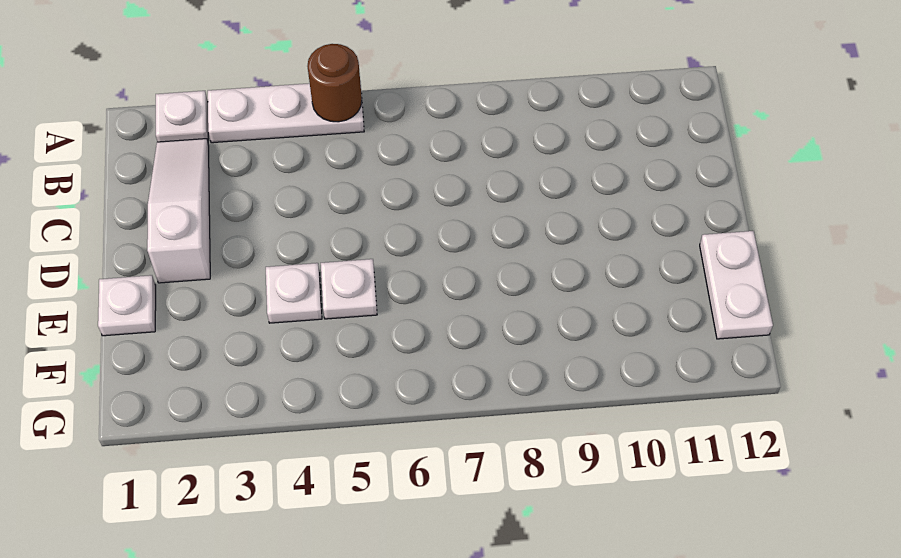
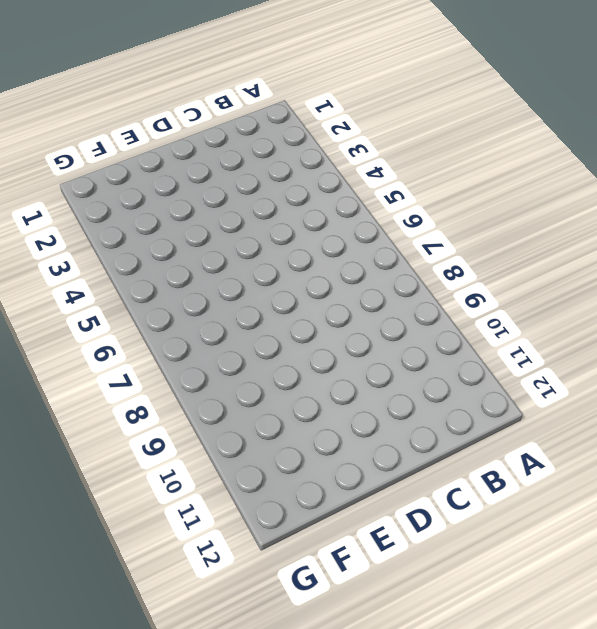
none -> white plate A2 level 1
none -> white plate A3:A5 level 1

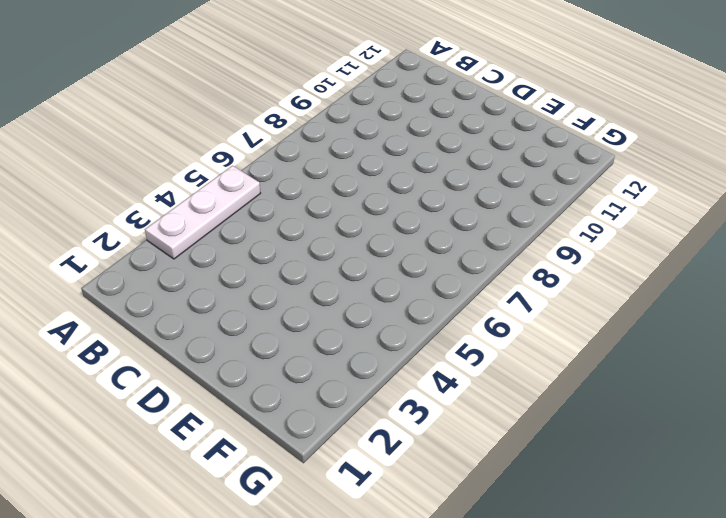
none -> white plate A2 level 1
none -> white slope B2:D2 level 1 top D

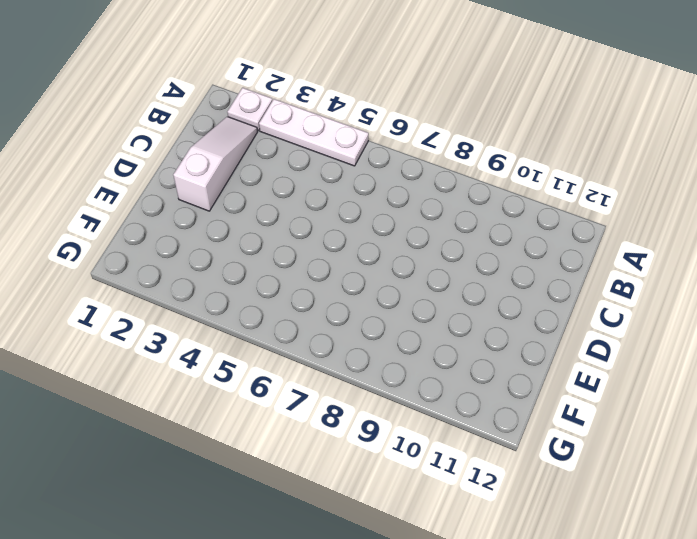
none -> white plate E1 level 1
none -> white plate E4 level 1

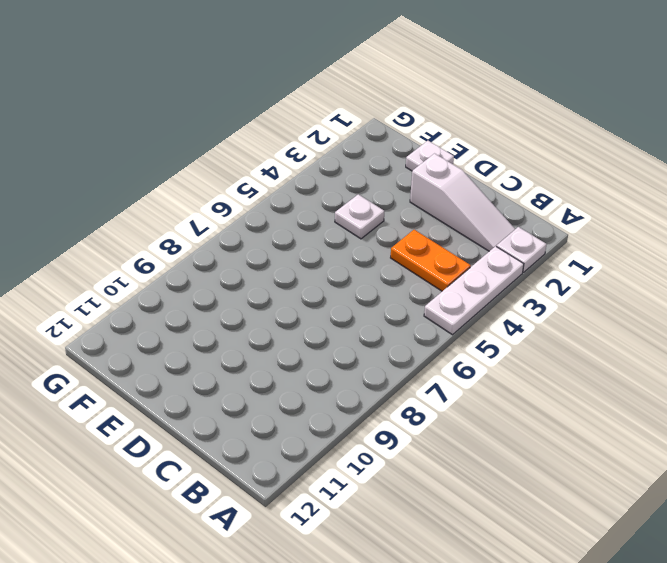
orange plate B4:C4 level 1 -> none
none -> white plate E5 level 1
none -> white plate E12:F12 level 1

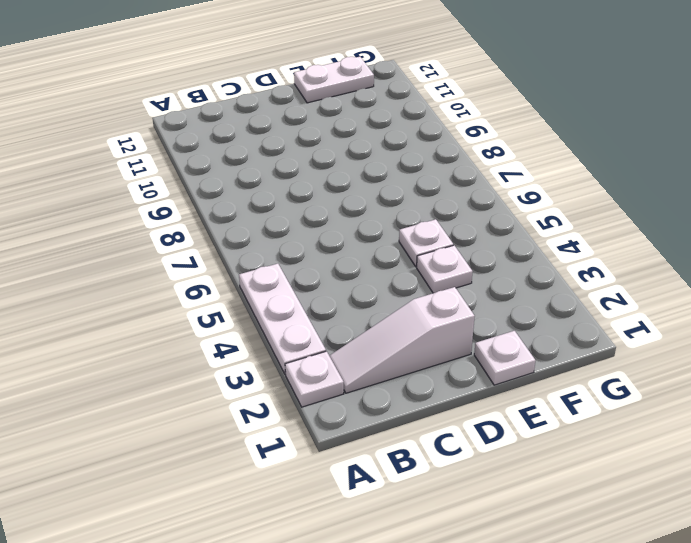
none -> brown round brick A5 level 2

